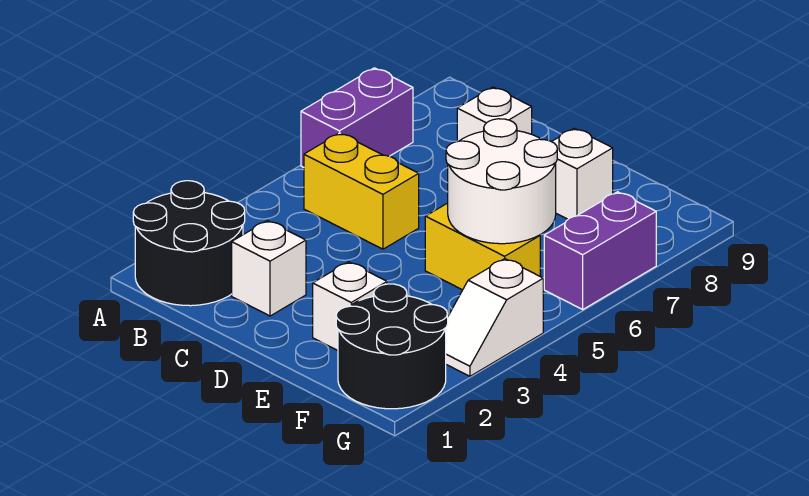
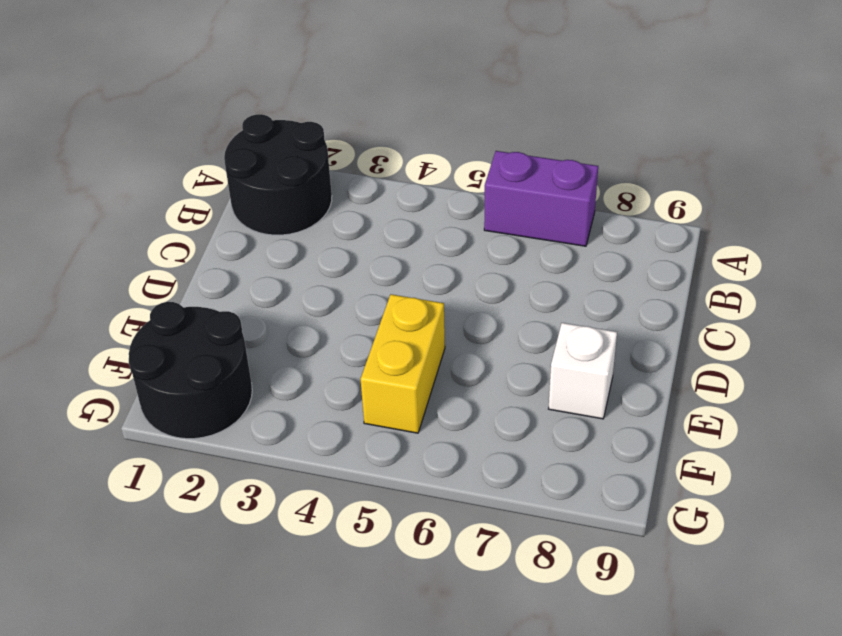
none -> yellow brick B5:C5 level 1
none -> white brick C2 level 1
none -> white brick C8 level 1

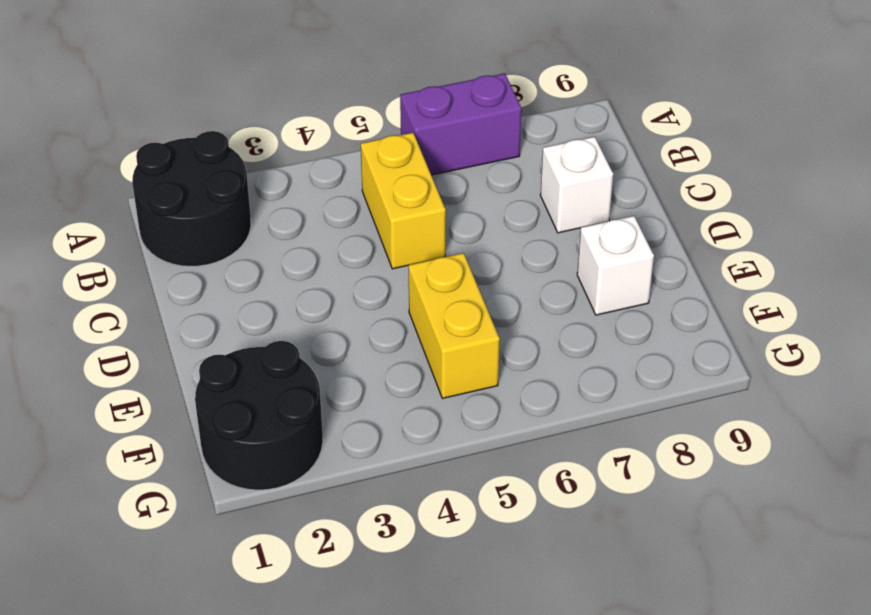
none -> white brick C2 level 1
none -> white brick E2 level 1
none -> white slope G3:G4 level 1 top 4

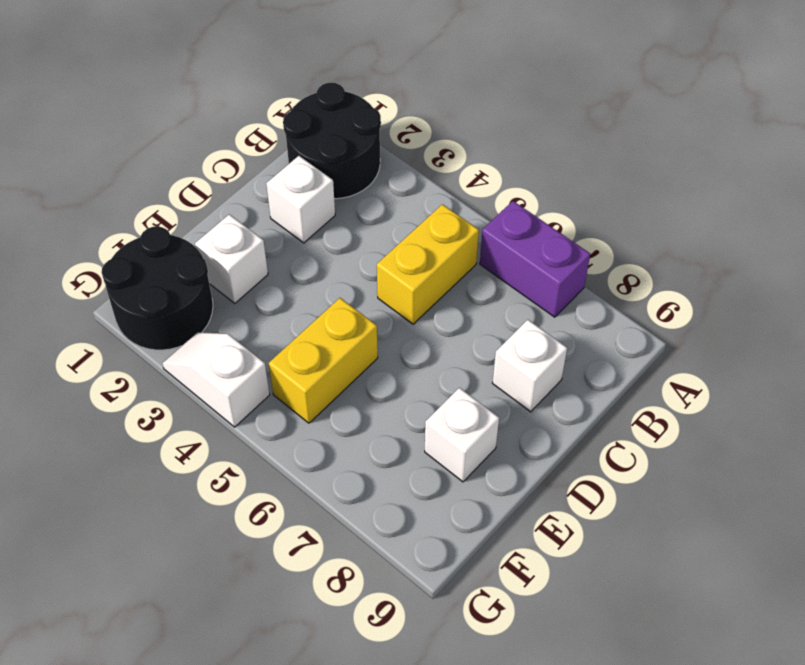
none -> purple brick G6:G7 level 1
none -> white round brick E5:F6 level 2

